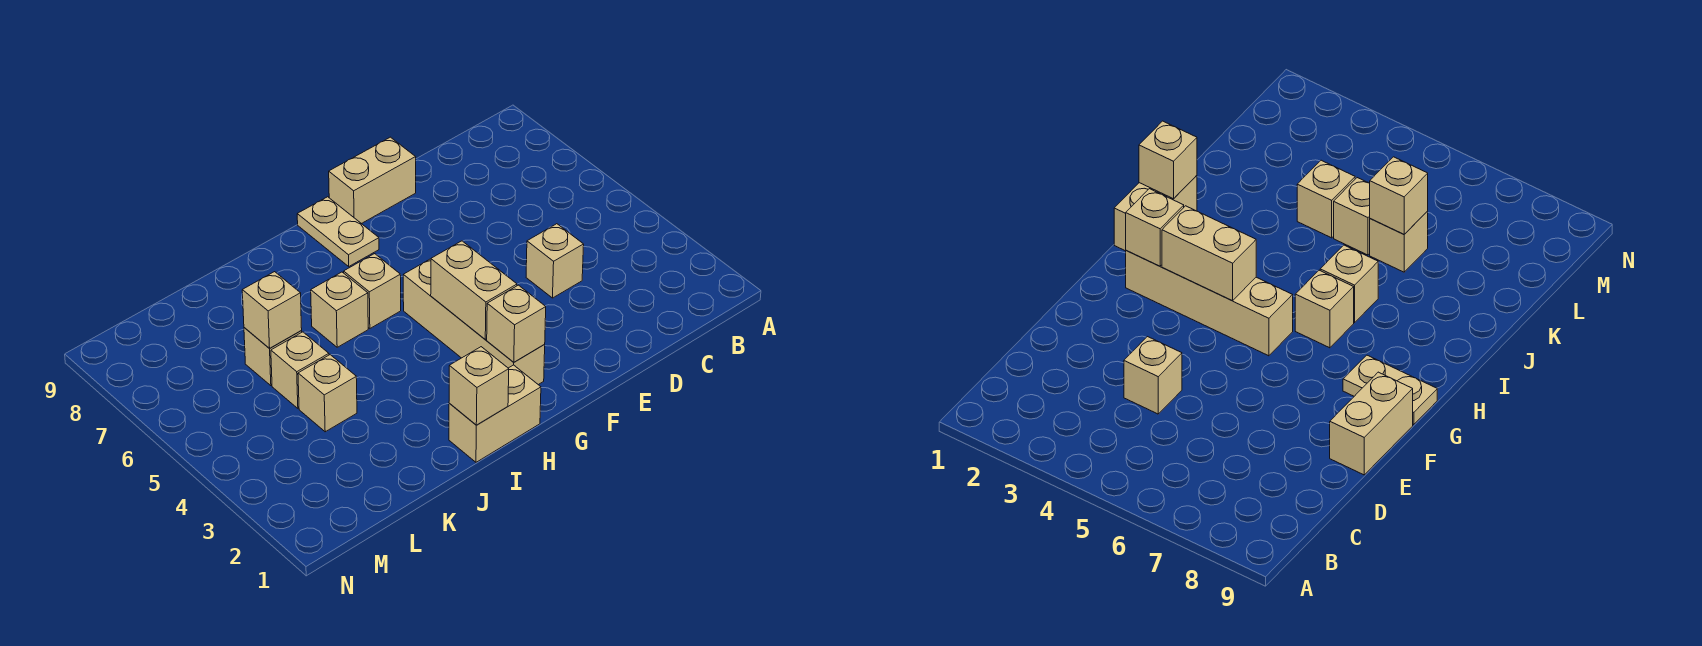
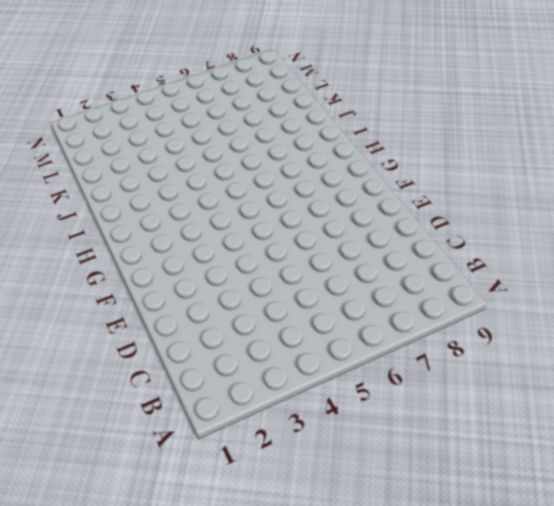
none -> tan brick D4 level 1
none -> tan brick E9:F9 level 1
none -> tan brick G2:G5 level 1

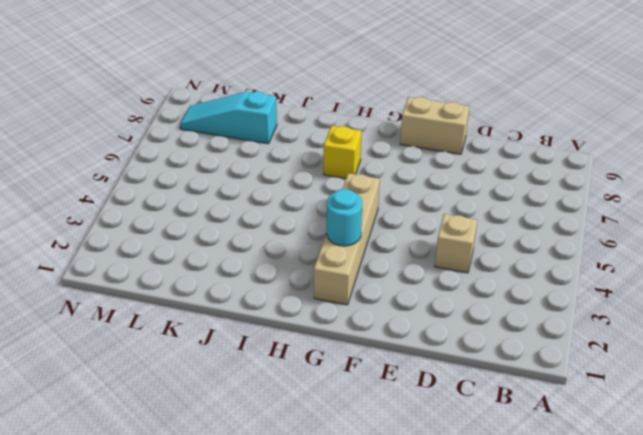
cyan round brick G3 level 2 -> tan brick G3:G4 level 2
yellow brick H7 level 1 -> none
cyan slope K8:M8 level 1 top K -> none
none -> tan plate G8:G9 level 1
none -> tan brick H1:I1 level 1
none -> tan brick H6 level 1

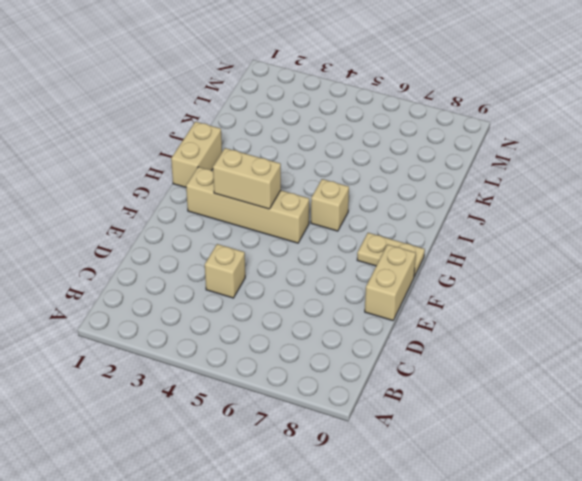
none -> tan brick I6 level 1
none -> tan brick K4 level 1
none -> tan brick K5 level 1

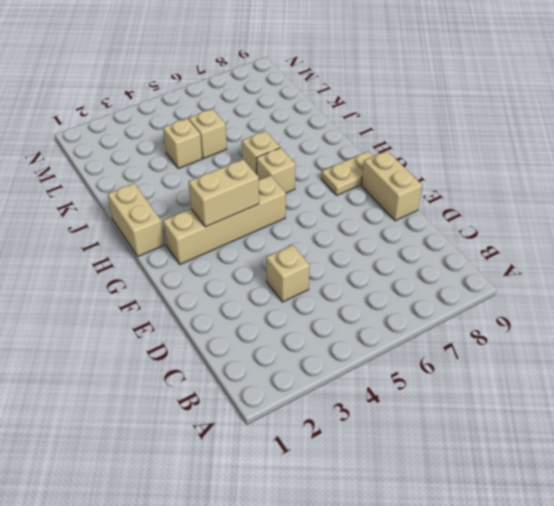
none -> tan brick K6 level 1
none -> tan brick G2 level 2
none -> tan brick I1 level 2

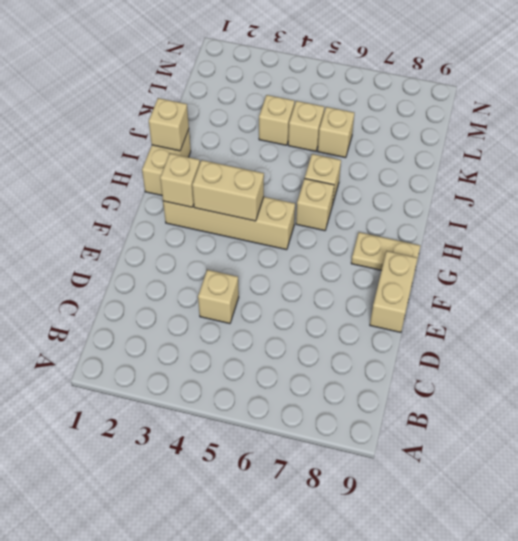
none -> tan brick K6 level 2

